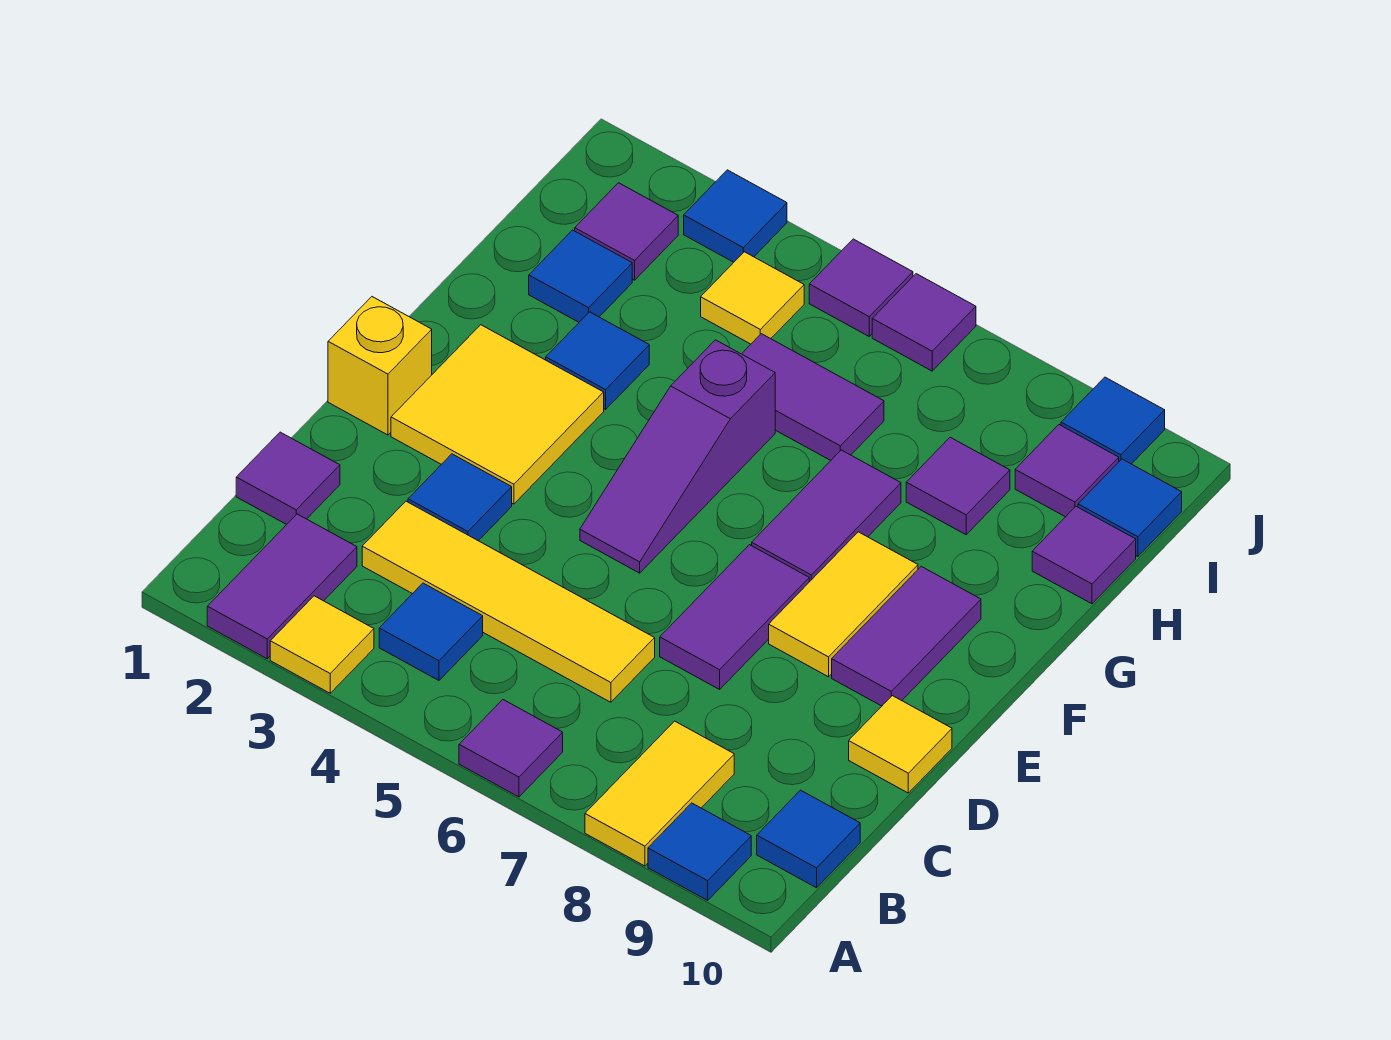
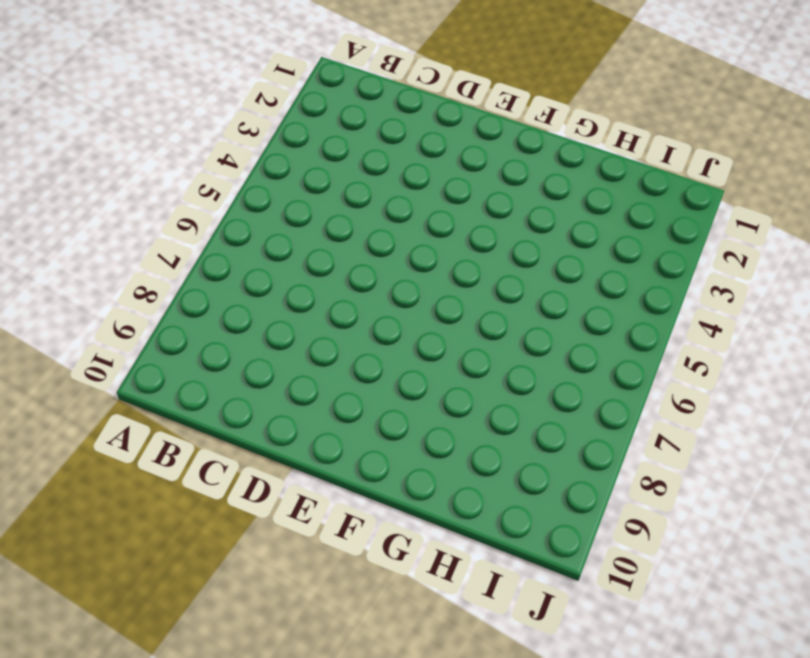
none -> purple tile A2:B2 level 1
none -> yellow tile A3 level 1
none -> purple tile A6 level 1
none -> yellow tile A8:B8 level 1

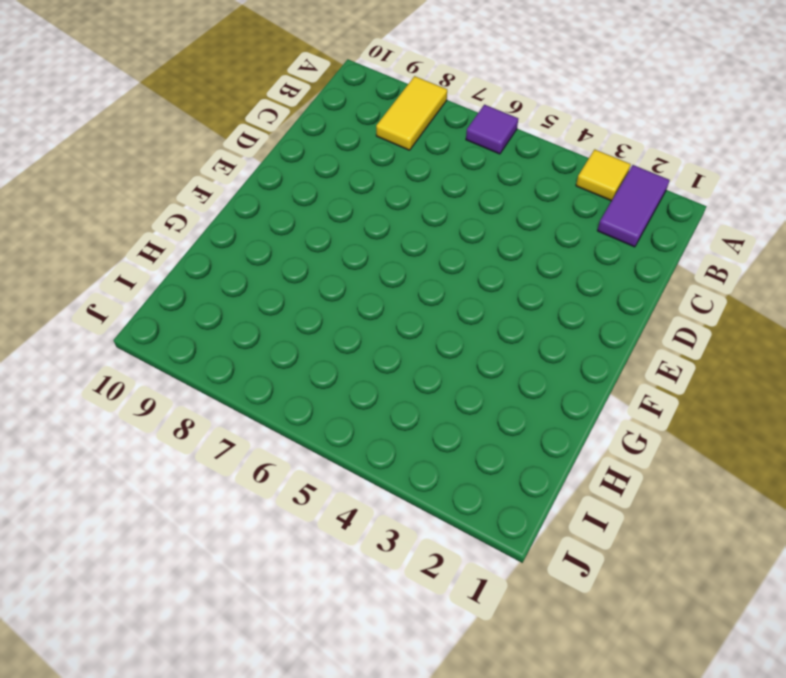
none -> blue tile A9 level 1
none -> blue tile B4 level 1
none -> blue tile B10 level 1
none -> purple tile C1 level 1

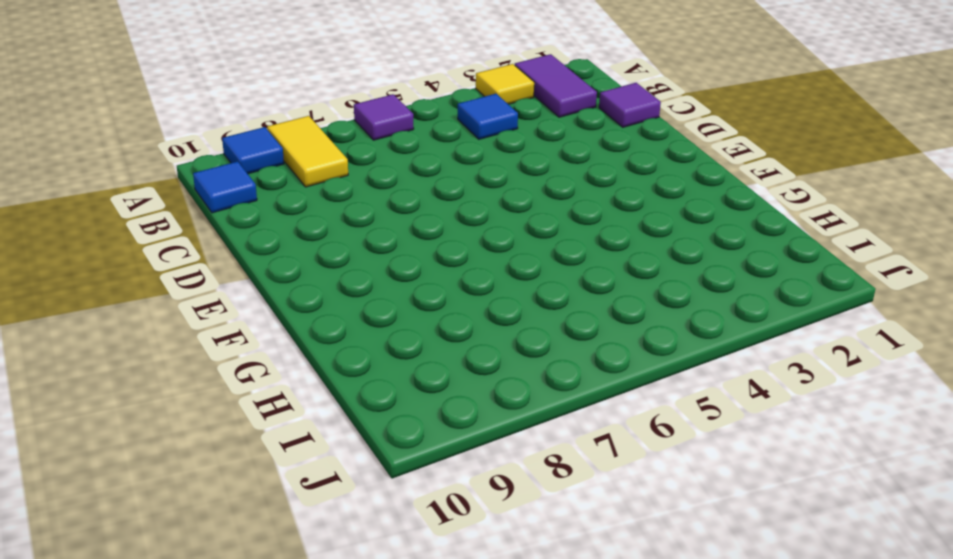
none -> yellow tile C3:C6 level 1
none -> blue tile D3 level 1
none -> purple tile D7:E7 level 1
none -> yellow tile D10 level 1

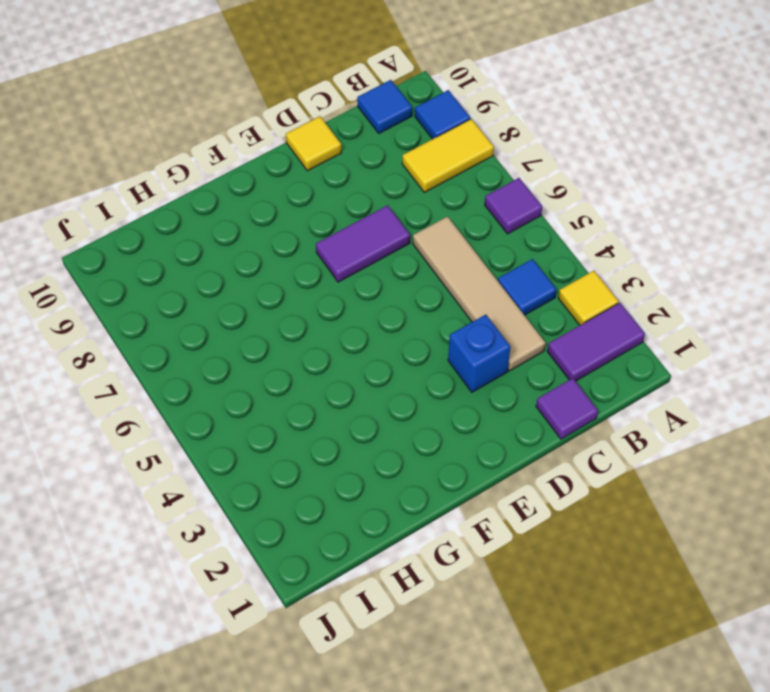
tan tile C3:C6 level 1 -> yellow tile C3:C6 level 1
blue brick D3 level 1 -> blue tile D3 level 1
none -> yellow brick E1 level 1
none -> yellow tile E2:F3 level 1
none -> purple slope E5:G5 level 1 top G
none -> yellow tile E8:F8 level 1

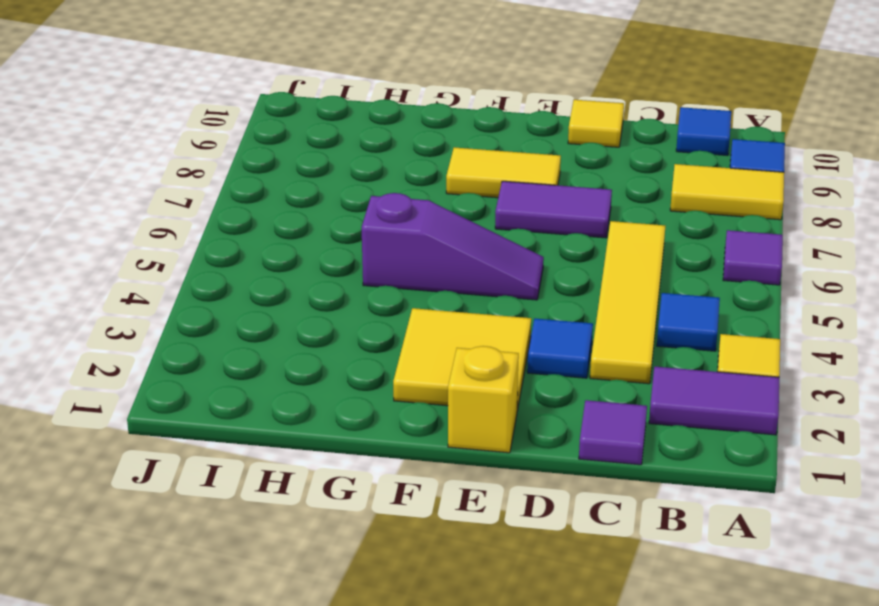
none -> purple tile E9:F9 level 1
none -> purple tile F7:G7 level 1
none -> blue tile G3 level 1
none -> blue tile H2 level 1

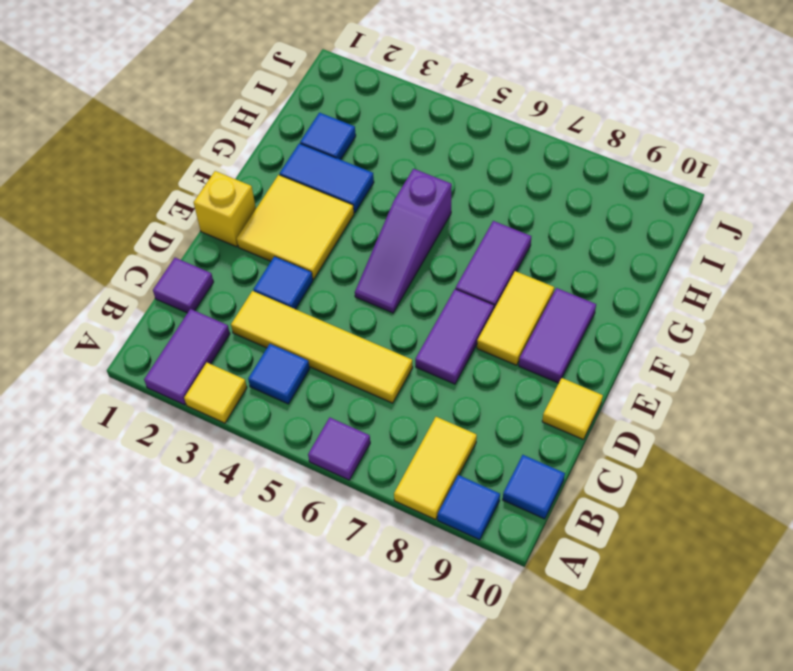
blue tile G2:G3 level 1 -> blue tile G3 level 1
none -> purple tile H5:H6 level 1
none -> purple tile H8 level 1
none -> purple tile H10 level 1
none -> purple tile I2 level 1

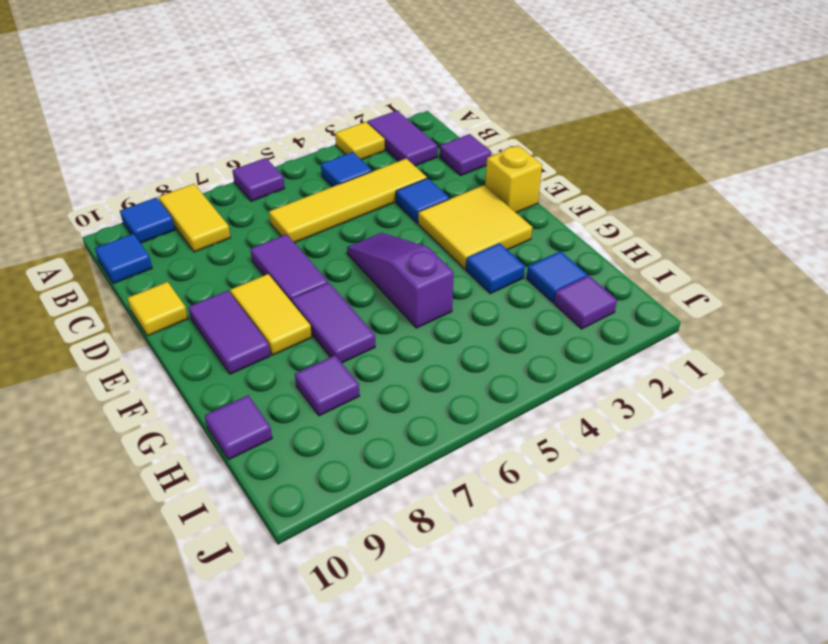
none -> purple tile H5:H6 level 1
none -> yellow tile I4 level 1
none -> purple tile I9 level 1
none -> blue tile I10 level 1

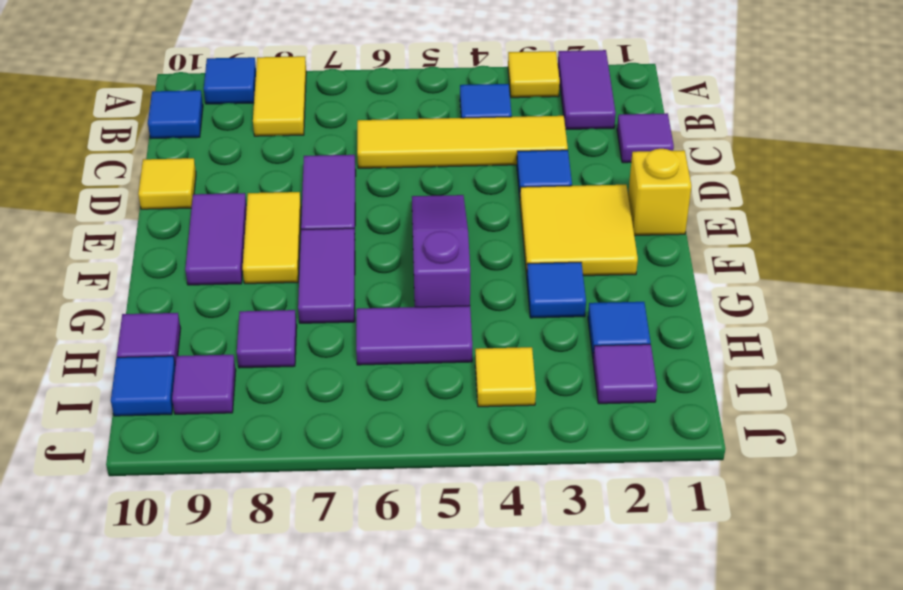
none -> purple tile A6 level 1
none -> blue tile J3 level 1
none -> purple tile J5 level 1
none -> purple tile J6 level 1

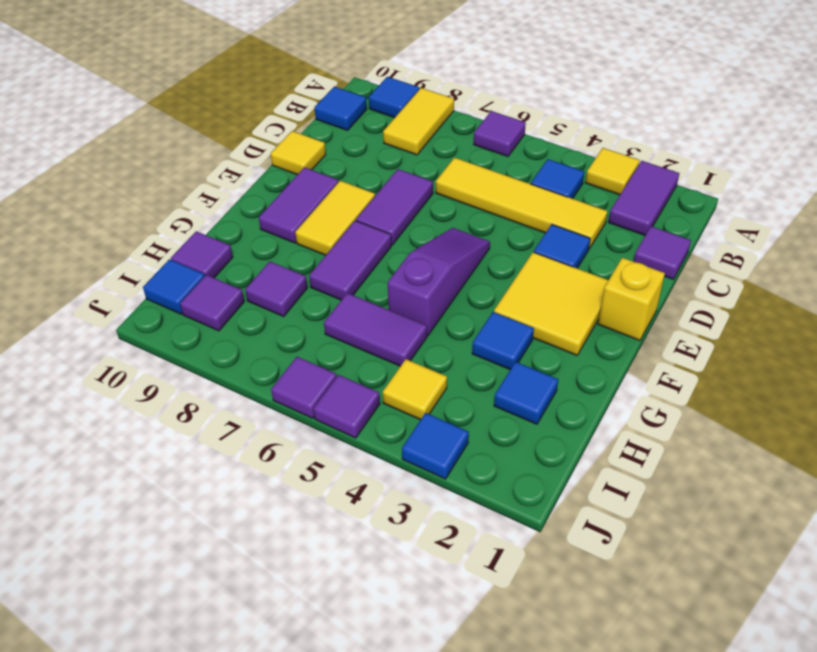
none -> purple tile I2 level 1
none -> blue tile J9 level 1

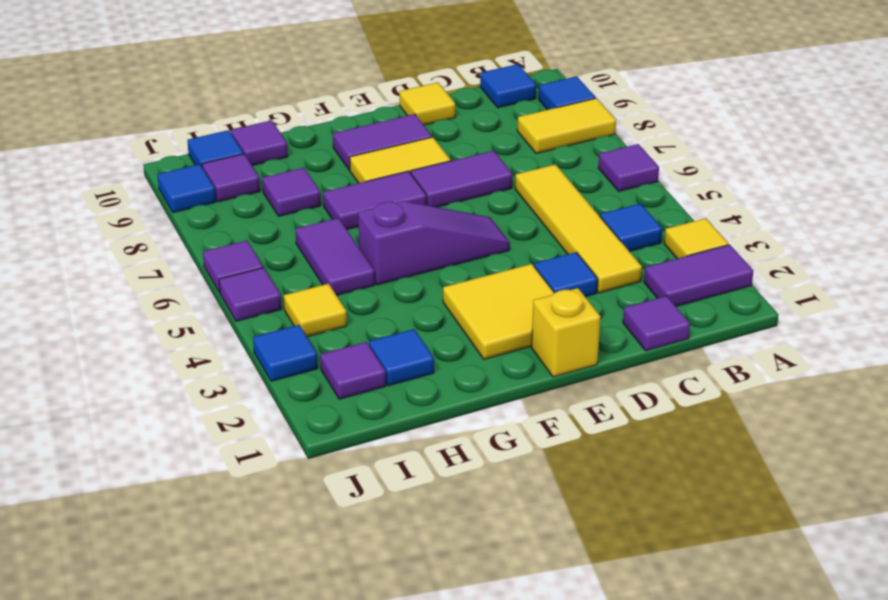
none -> blue tile G3 level 1

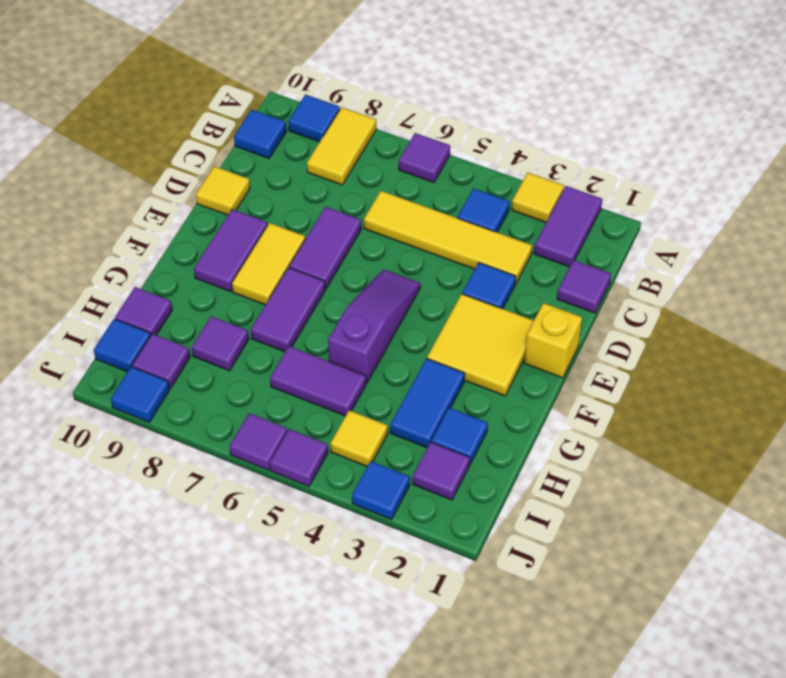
blue tile G3:H3 level 1 -> blue tile G3 level 1

